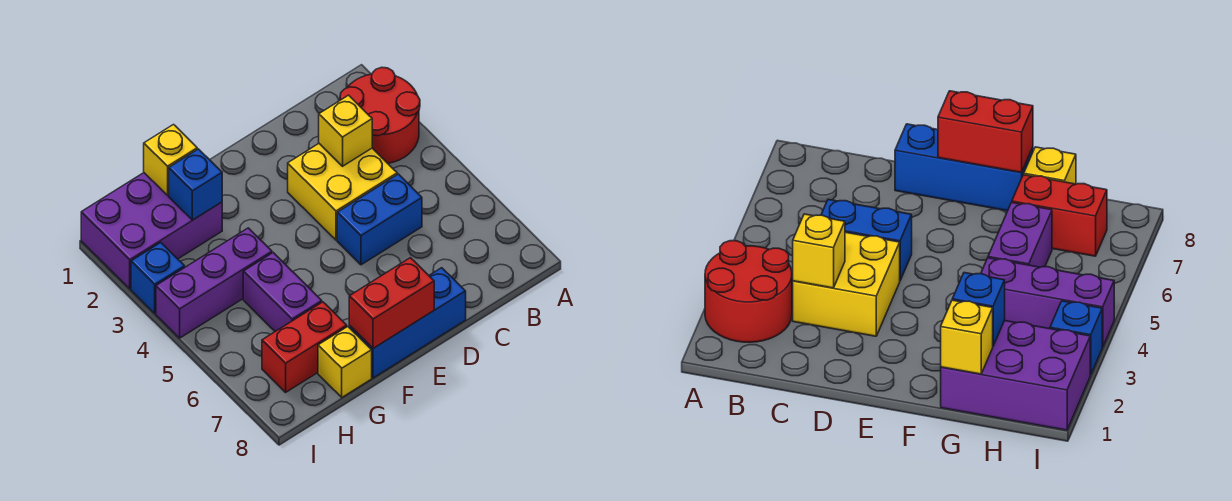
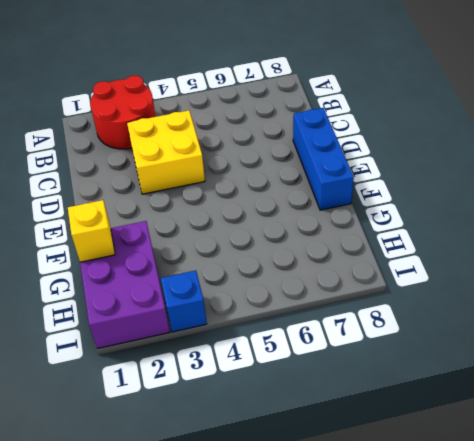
none -> blue brick C5:D5 level 1
none -> purple brick G4:I4 level 1
none -> purple brick G5:G6 level 1

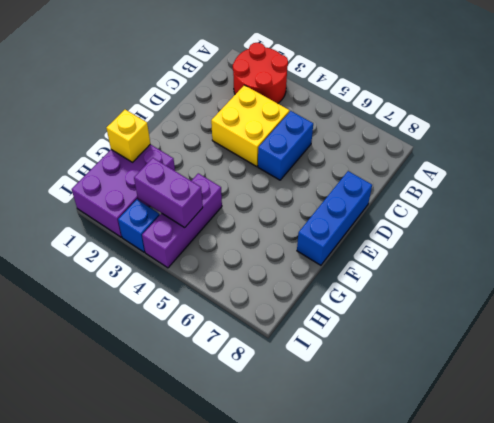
purple brick H3:H4 level 2 -> purple brick G5:G6 level 1
none -> red brick G7:H7 level 1
none -> yellow brick G8 level 1
none -> yellow brick C3 level 2

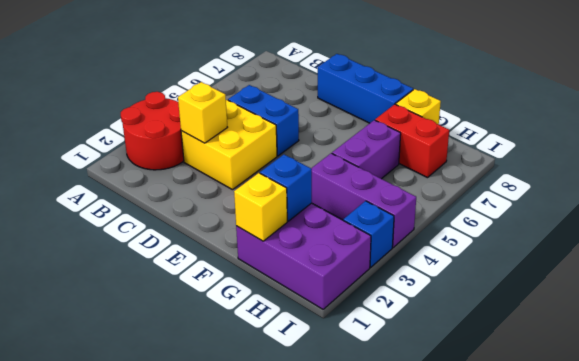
none -> red brick E8:F8 level 2

